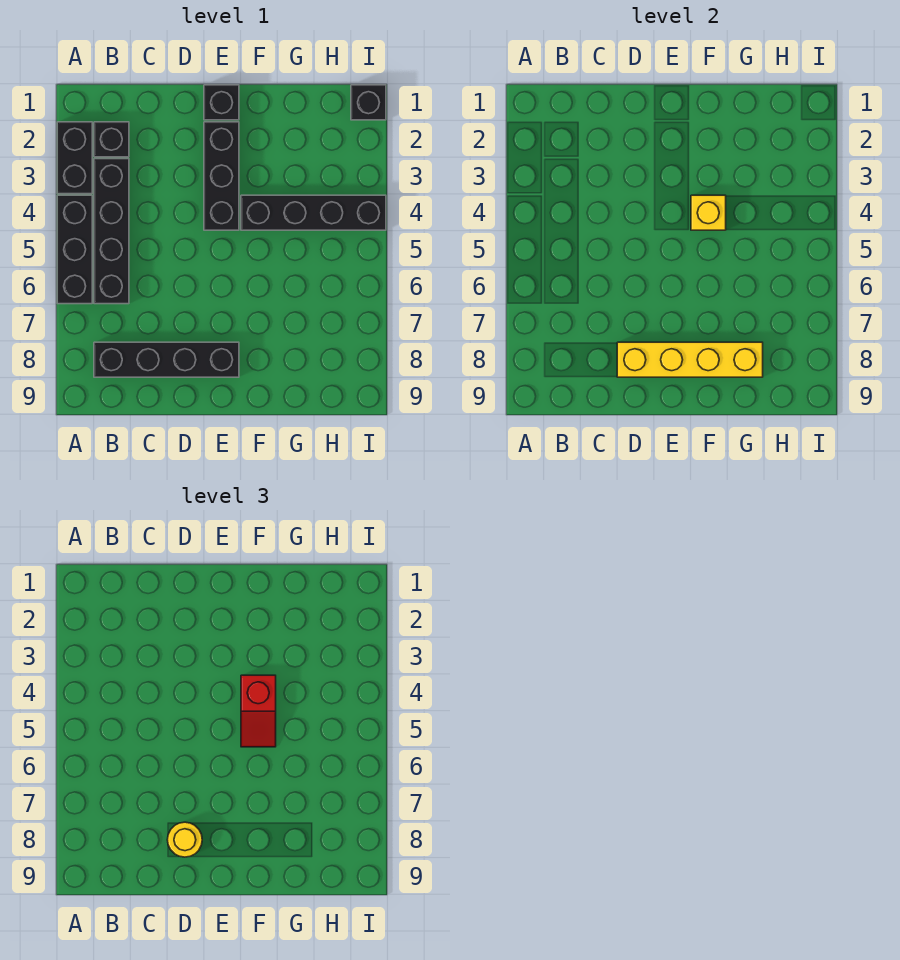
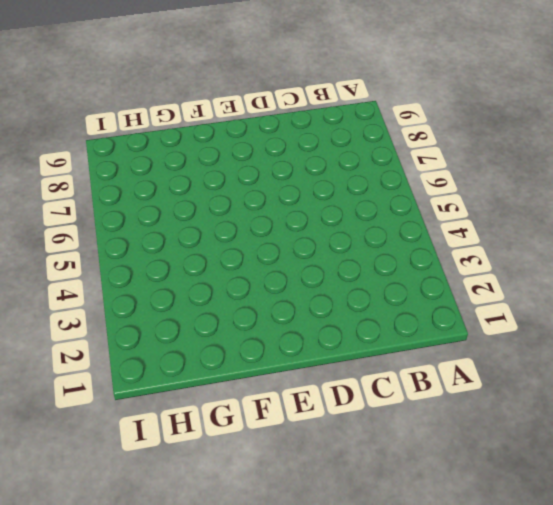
none -> black brick A2:A3 level 1
none -> black brick A4:A6 level 1
none -> black brick B2 level 1

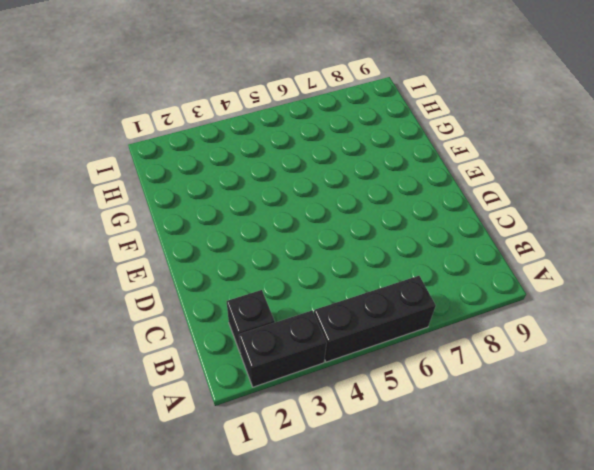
none -> black brick B3:B6 level 1
none -> black brick B8:E8 level 1
none -> black brick E1 level 1

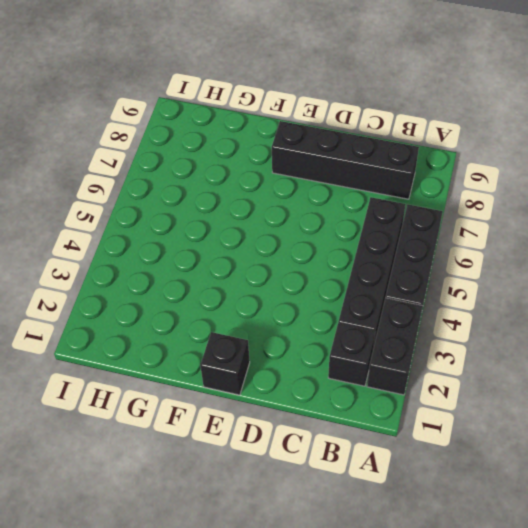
none -> black brick E2:E4 level 1
none -> black brick F4:I4 level 1
none -> black brick I1 level 1

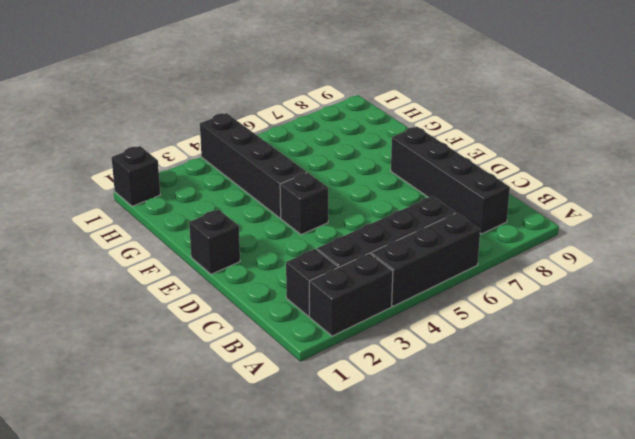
black brick E4 level 1 -> black brick E2:E4 level 1
none -> yellow brick D8:G8 level 2
none -> yellow brick F4 level 2
none -> yellow round brick D8 level 3

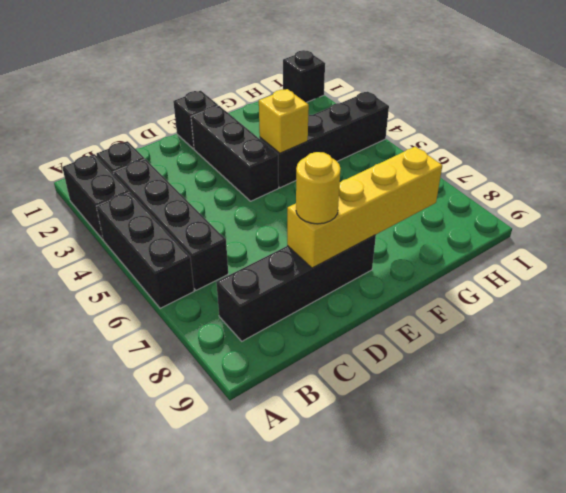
none -> red slope F4:F5 level 3 top 4

